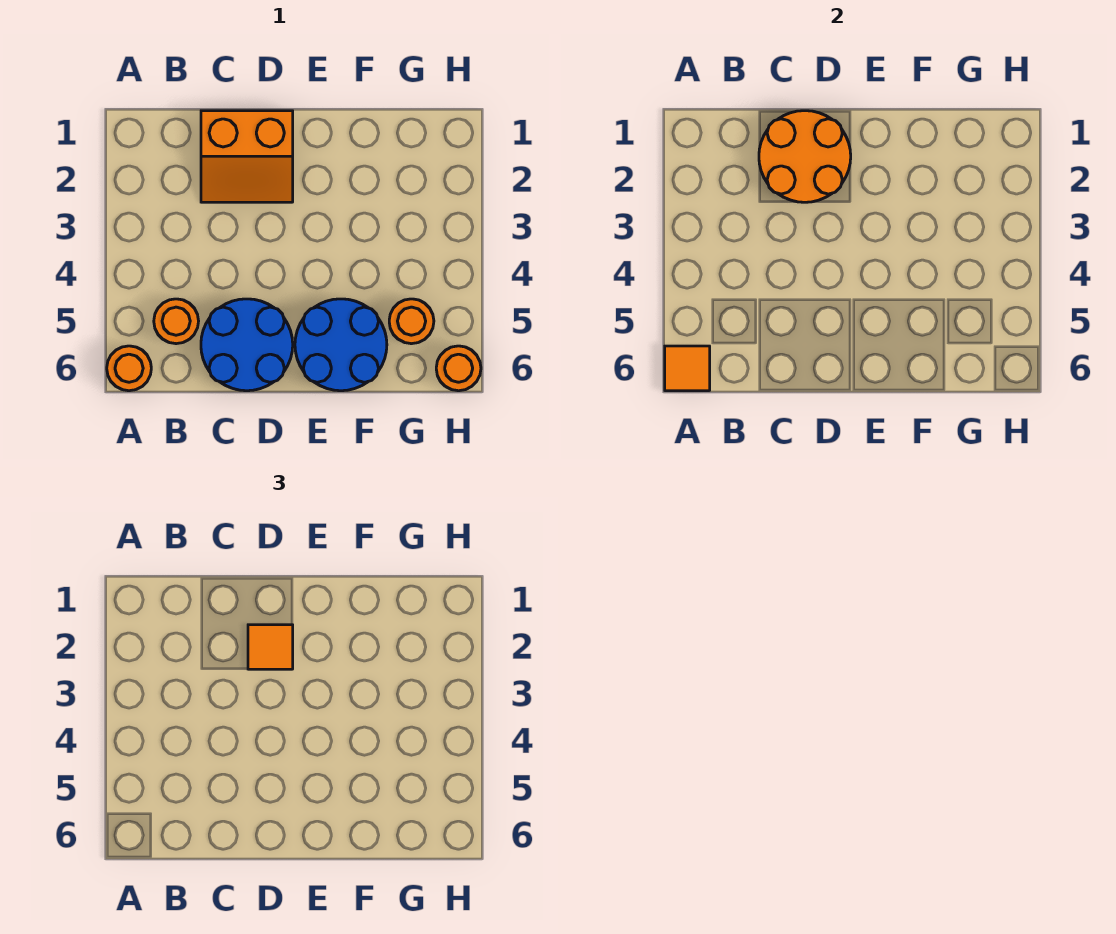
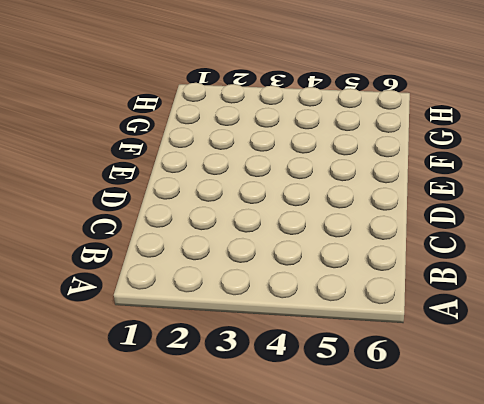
none -> orange round brick A6 level 1
none -> orange round brick B5 level 1

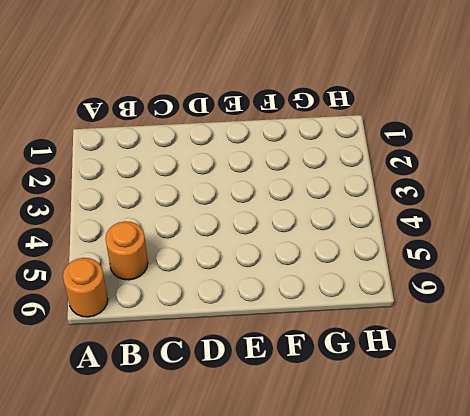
none -> orange slope C1:D2 level 1 top 1
none -> blue round brick C5:D6 level 1

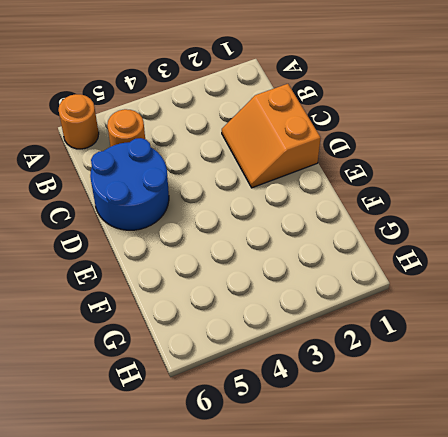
none -> blue round brick E5:F6 level 1
none -> orange round brick G5 level 1

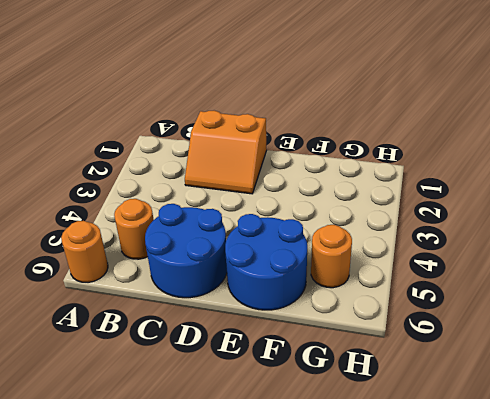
none -> orange round brick H6 level 1
none -> orange tile A6 level 2

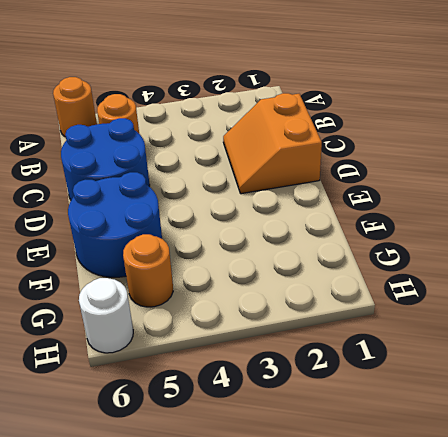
white round brick H6 level 1 -> orange round brick H6 level 1
none -> orange tile A6 level 2
none -> orange round brick C1:D2 level 2

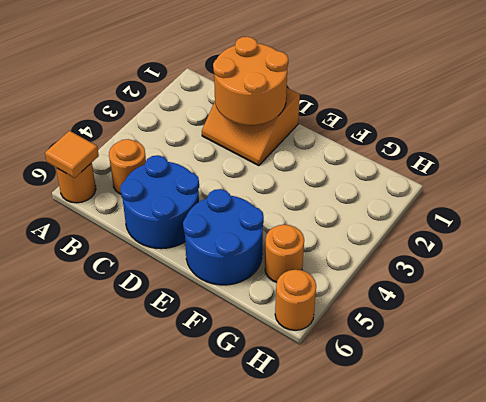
none -> orange tile D2 level 3

